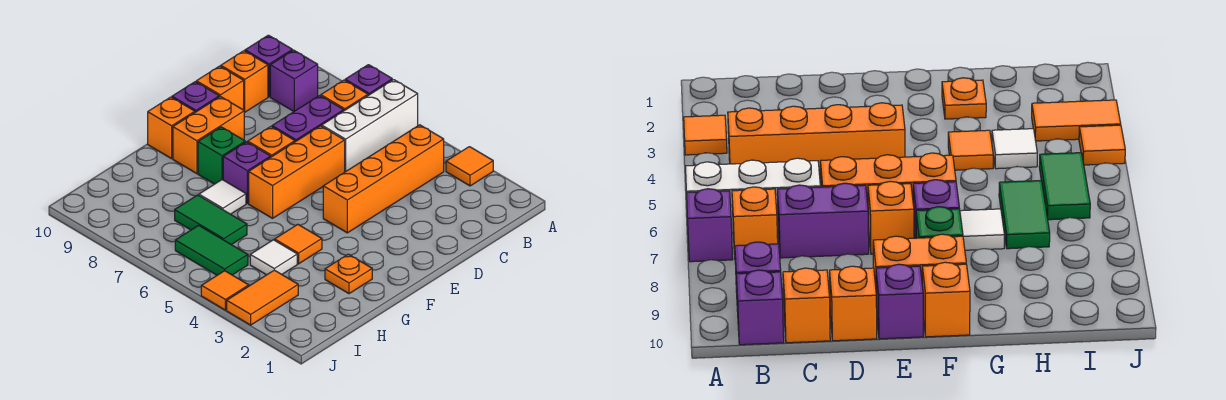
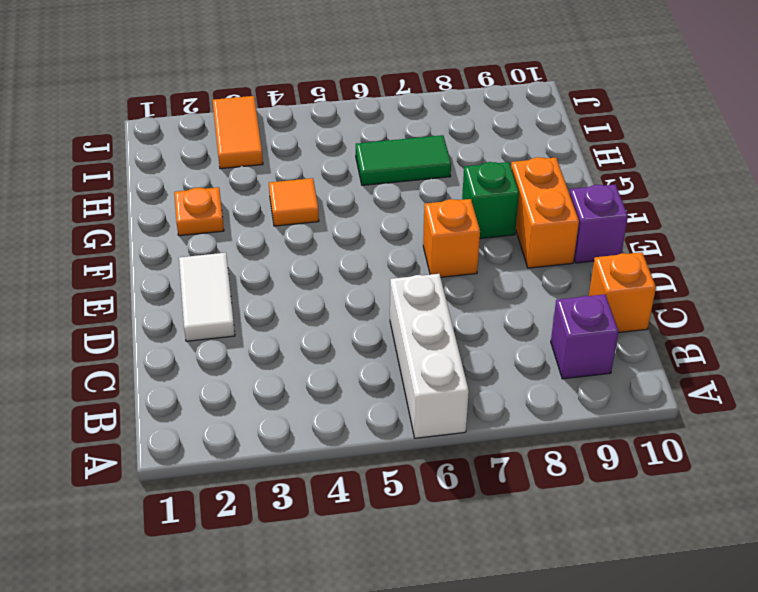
white tile D2:E2 level 1 -> none
none -> orange tile A3 level 1
none -> purple brick A7 level 1
none -> orange brick B4:E4 level 1

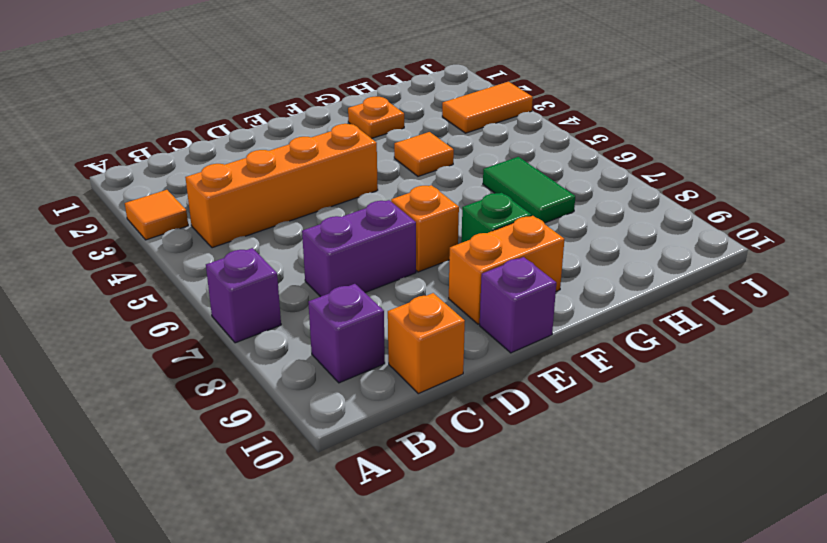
none -> white brick A6:C6 level 1
none -> orange brick B7 level 1
none -> purple brick B10 level 1

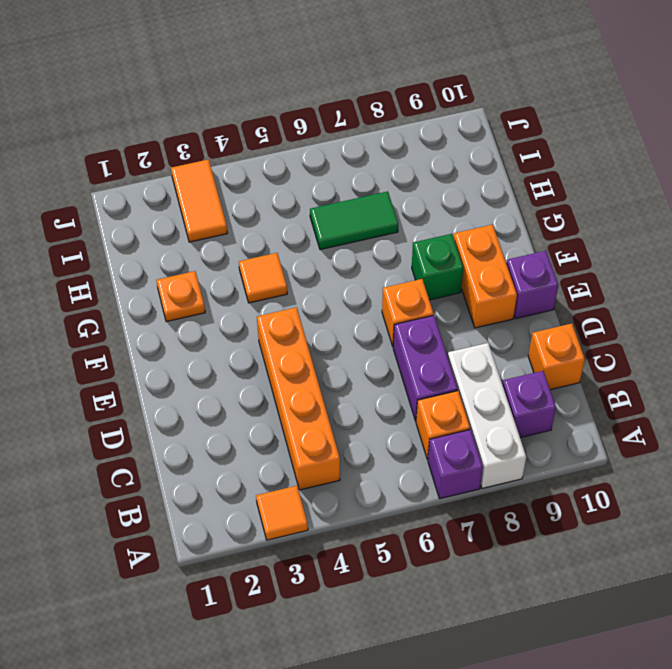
white brick A8:C8 level 1 -> white brick A6:C6 level 1
none -> purple brick B10 level 1
none -> orange brick D6:F6 level 1
none -> orange brick D10 level 1

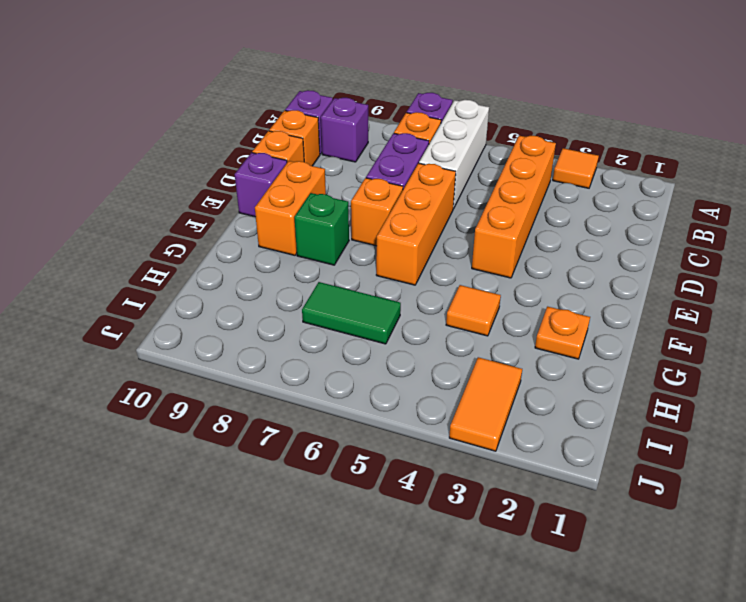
none -> purple brick F7 level 1
none -> orange brick F10 level 1
none -> white tile G7 level 1

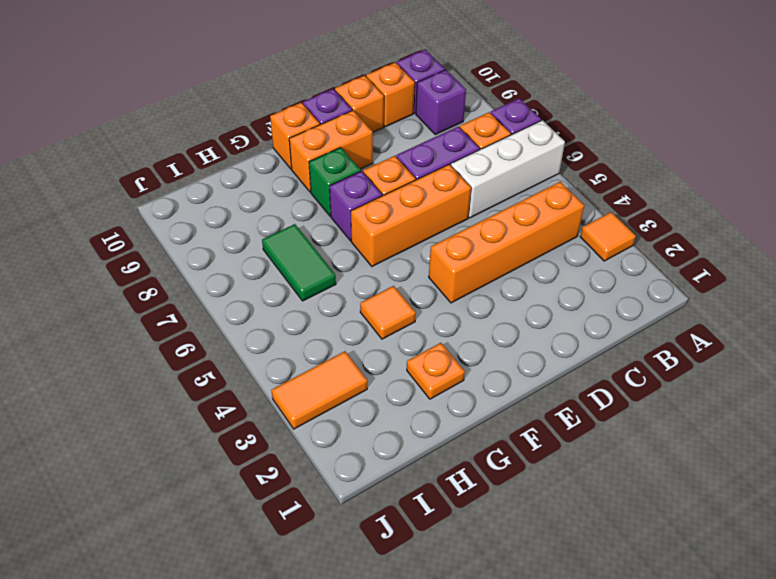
none -> white tile G7 level 1
none -> white tile H4 level 1
none -> green tile I5:I6 level 1

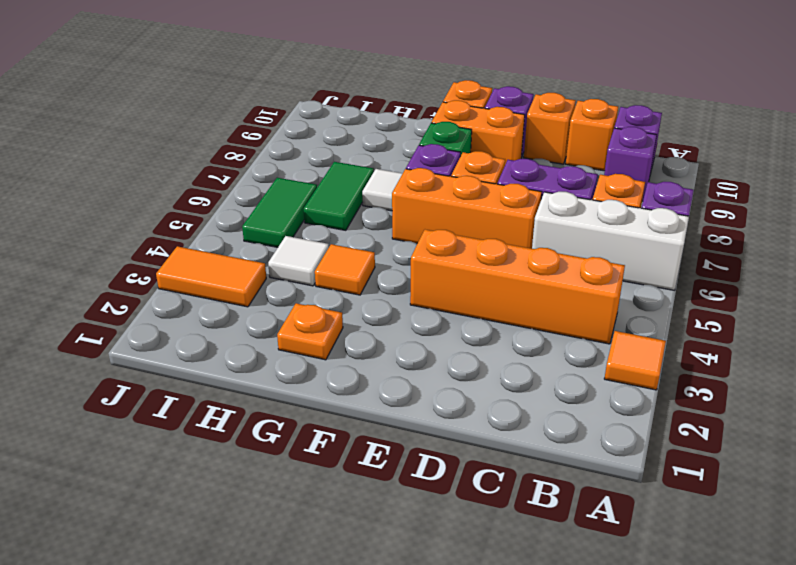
none -> orange tile J4 level 1

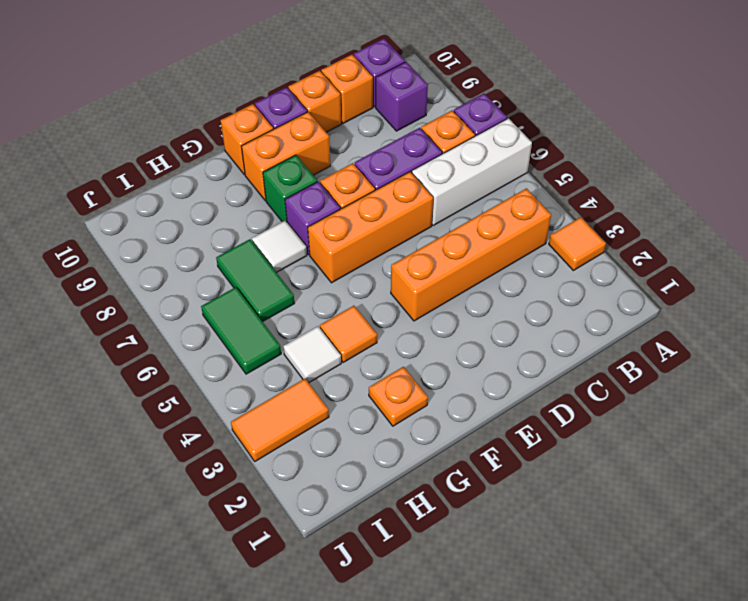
none -> orange tile J4 level 1

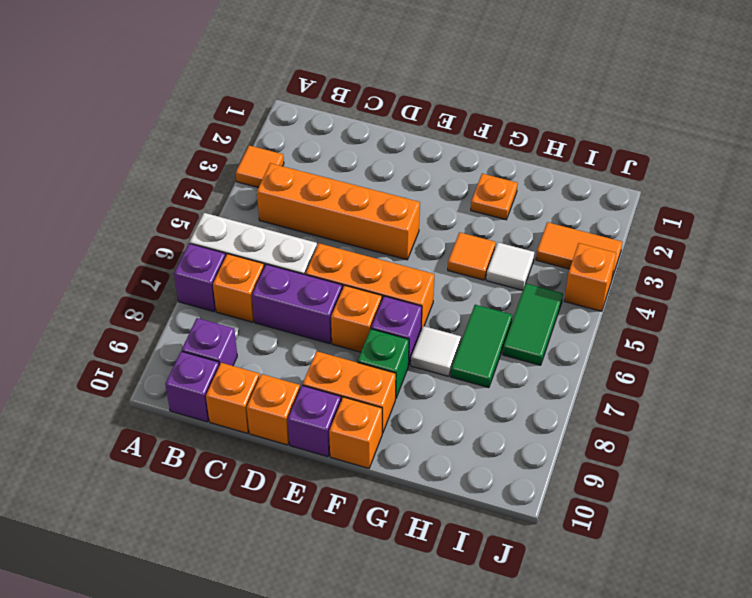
orange brick J4 level 1 -> orange tile J4 level 1

